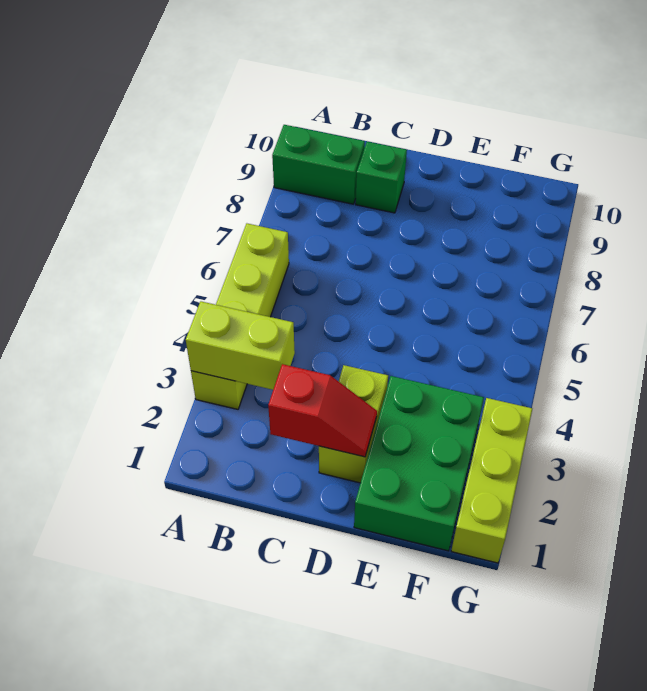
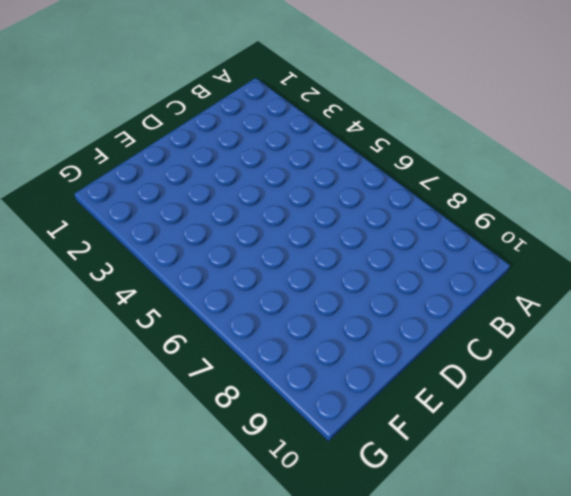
none -> lime brick A3:A6 level 1
none -> green brick A9:B9 level 1

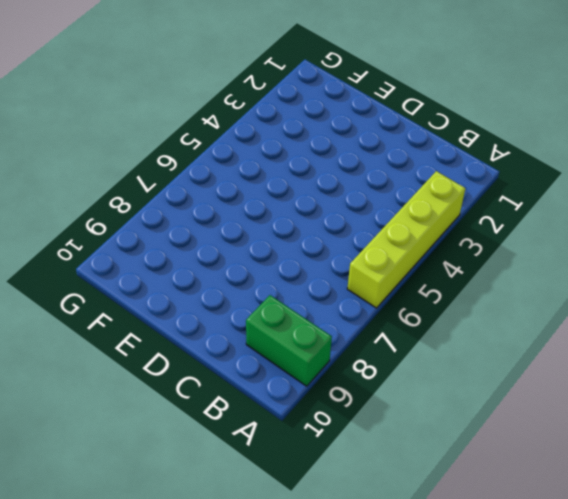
none -> green brick C9 level 1
none -> lime brick D2:D3 level 1

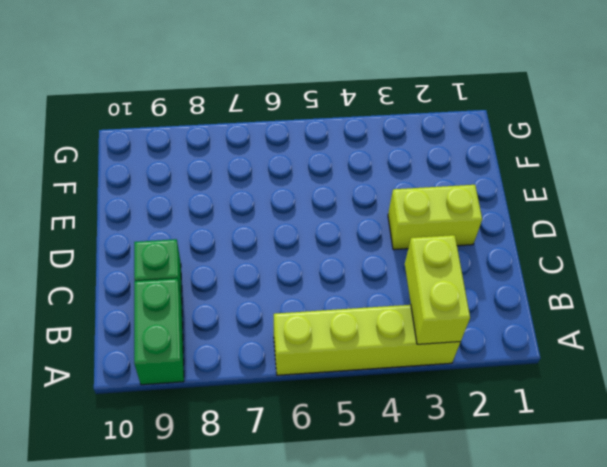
none -> green brick E1:F3 level 1
none -> lime brick G1:G3 level 1

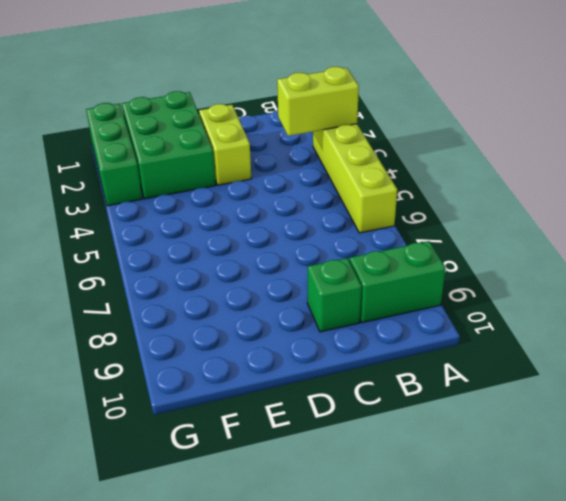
green brick G1:G3 level 1 -> lime brick G1:G3 level 1
none -> red slope C2:D2 level 2 top C

